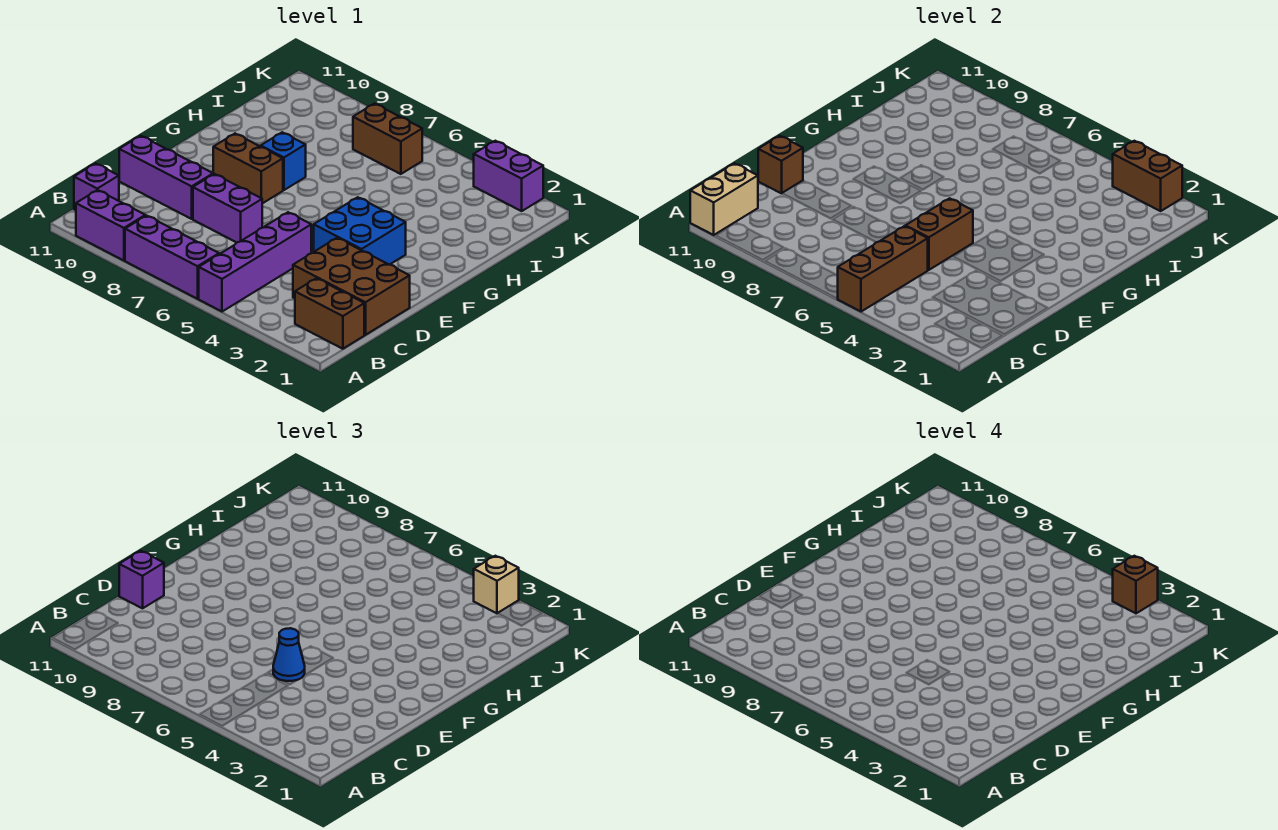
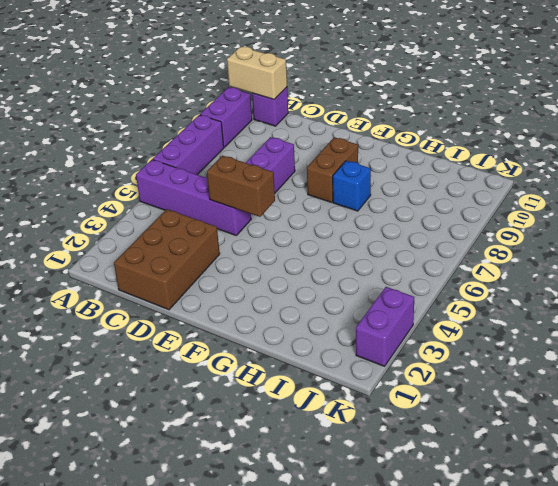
none -> brown brick B1:B2 level 1
none -> purple brick D9:D11 level 1
none -> blue brick E3:F4 level 1

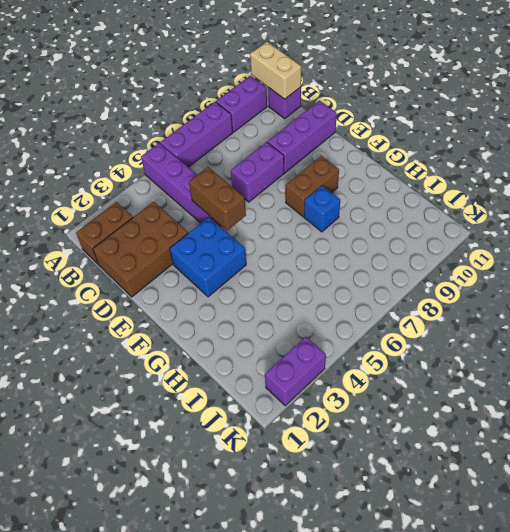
none -> brown brick J6:J7 level 1
none -> brown brick A5:C5 level 2
none -> brown brick D11 level 2

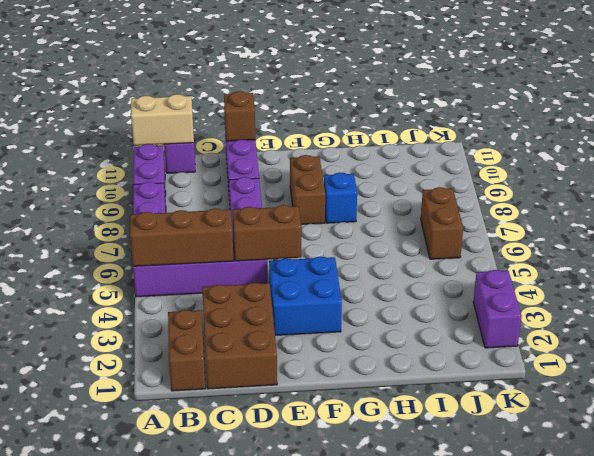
none -> brown brick K2:K3 level 2
none -> blue cone D5 level 3
none -> purple brick D11 level 3

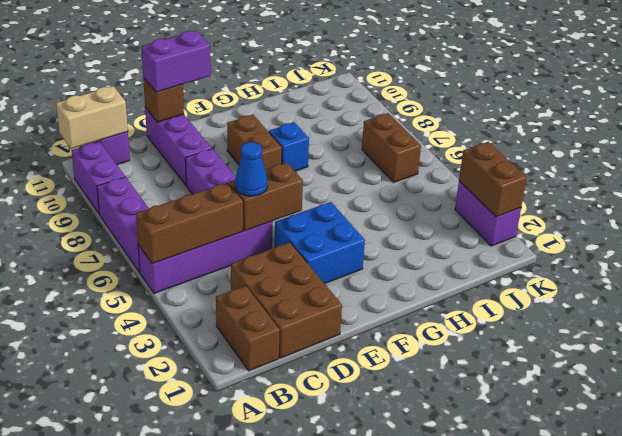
purple brick D11:E11 level 3 -> purple brick D11 level 3
none -> tan brick K3 level 3
none -> brown brick K3 level 4

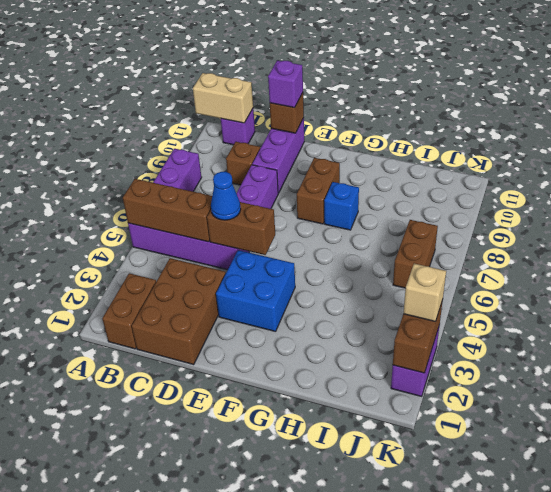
brown brick C9 level 1 -> brown brick K3 level 4
none -> purple brick A9:A10 level 1

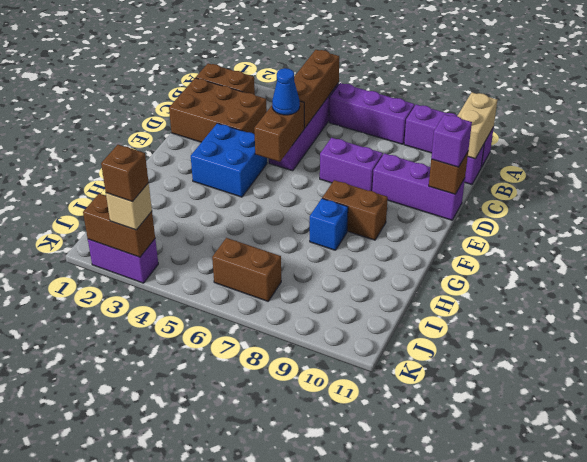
purple brick A9:A11 level 1 -> purple brick A9:A10 level 1

